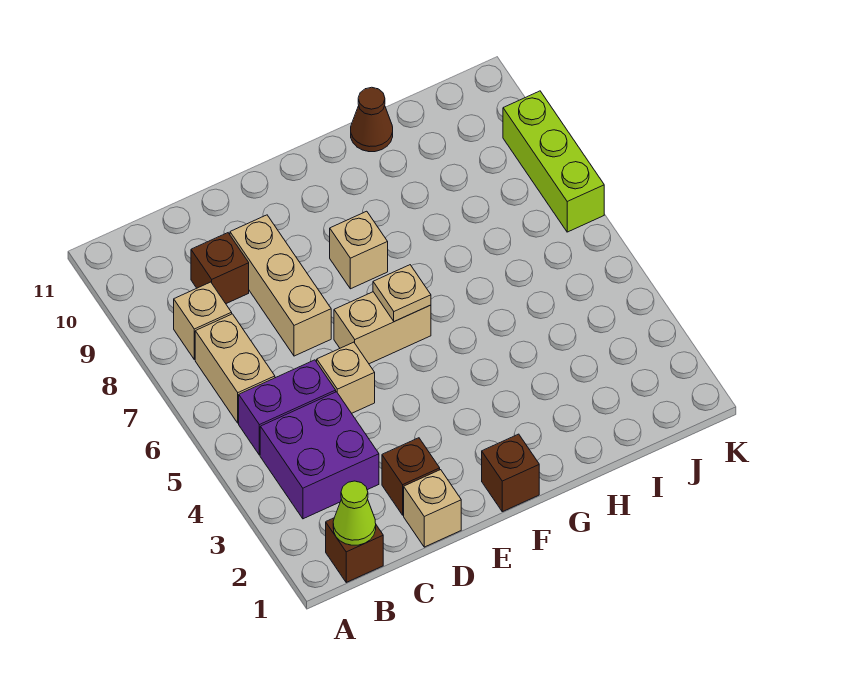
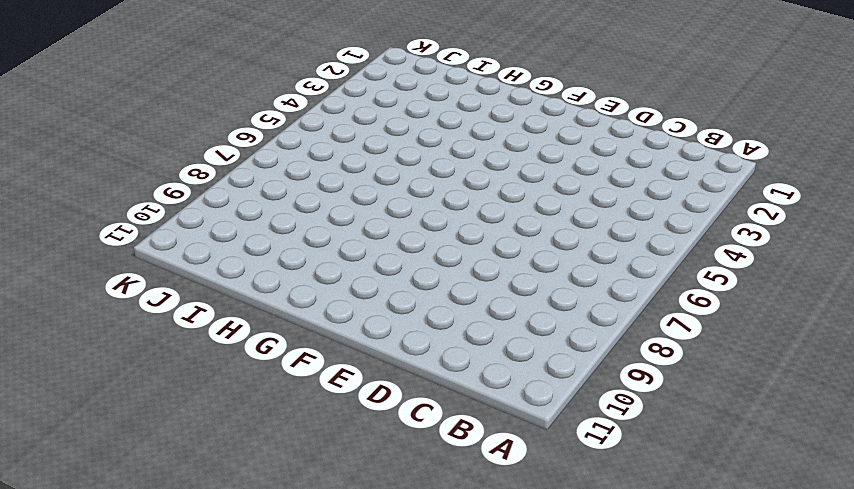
none -> brown brick B1 level 1
none -> purple brick B3:C4 level 1
none -> purple brick B5:C5 level 1

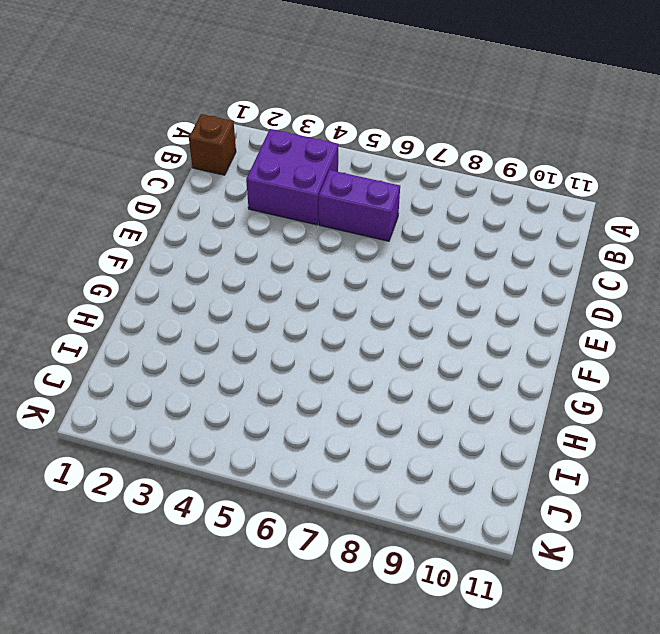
purple brick C5:C6 level 1 -> purple brick B5:C5 level 1
none -> tan brick B6:B7 level 1
none -> tan brick B8 level 1
none -> brown brick C9 level 1

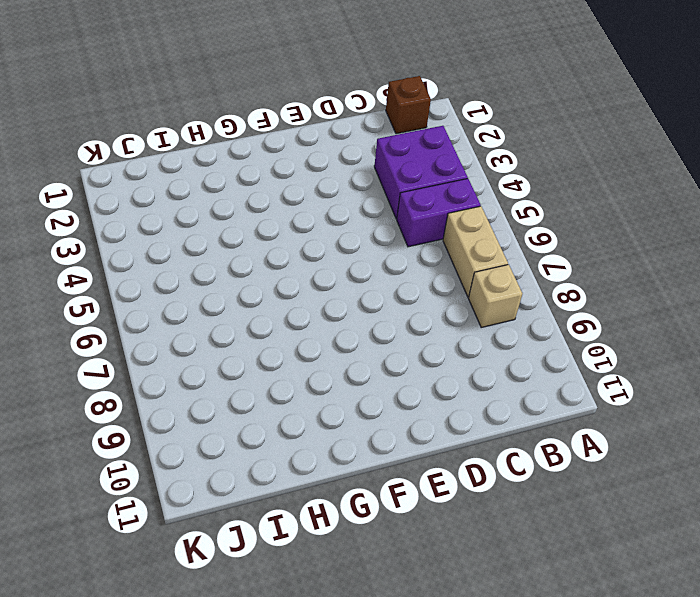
none -> brown brick C9 level 1
none -> tan brick D1 level 1
none -> brown brick D2 level 1

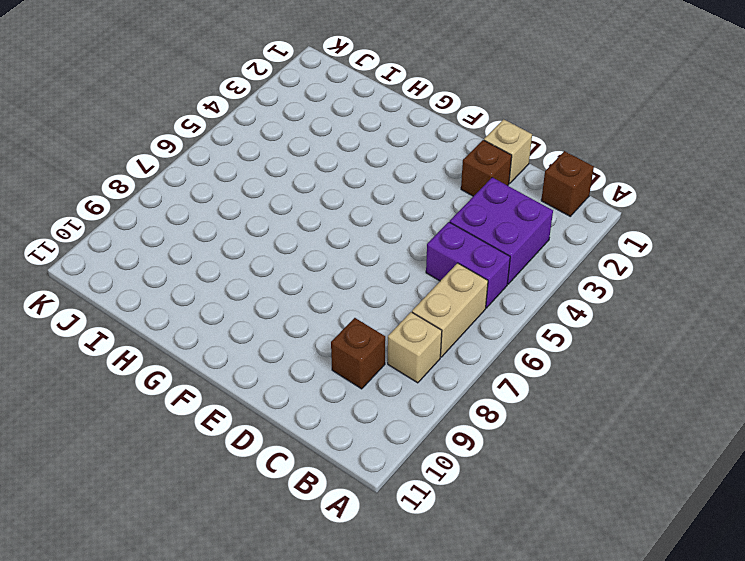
none -> tan brick D5 level 1
none -> tan brick D7:D9 level 1
none -> tan brick E6:F6 level 1

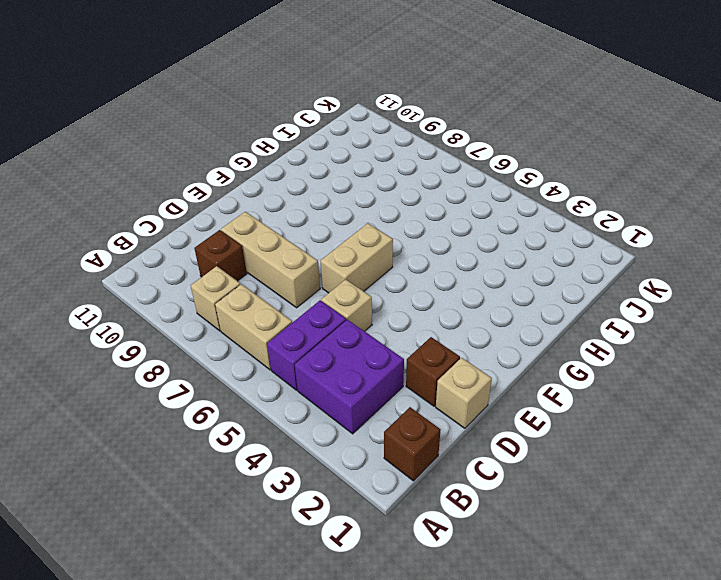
none -> brown brick F1 level 1
none -> tan brick F8 level 1
none -> brown cone H11 level 1

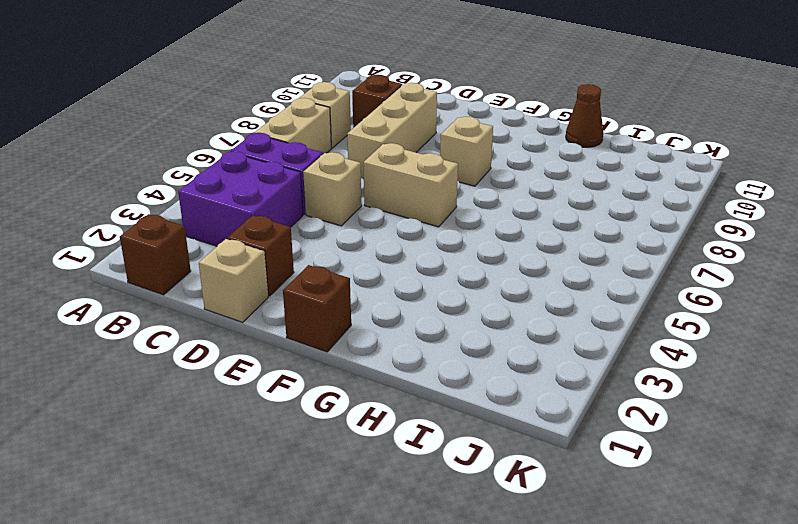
none -> lime brick K7:K9 level 1
none -> lime cone B1 level 2
none -> tan plate F6 level 2

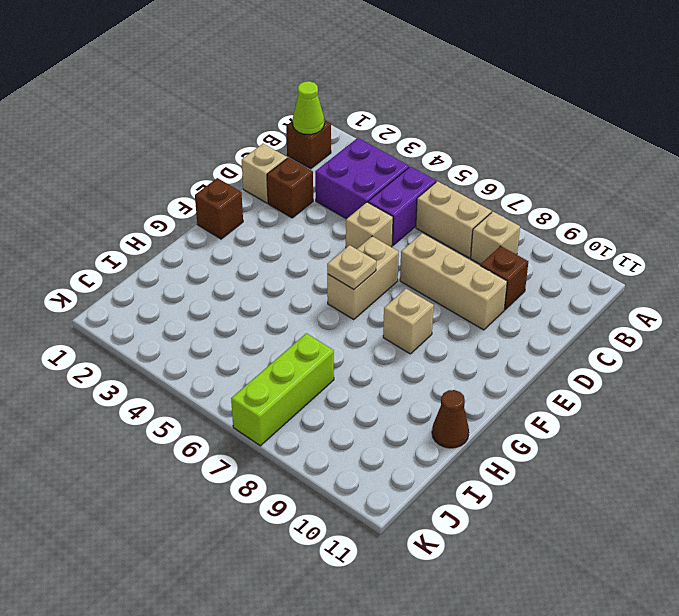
lime brick I7:K7 level 1 -> lime brick K7:K9 level 1

